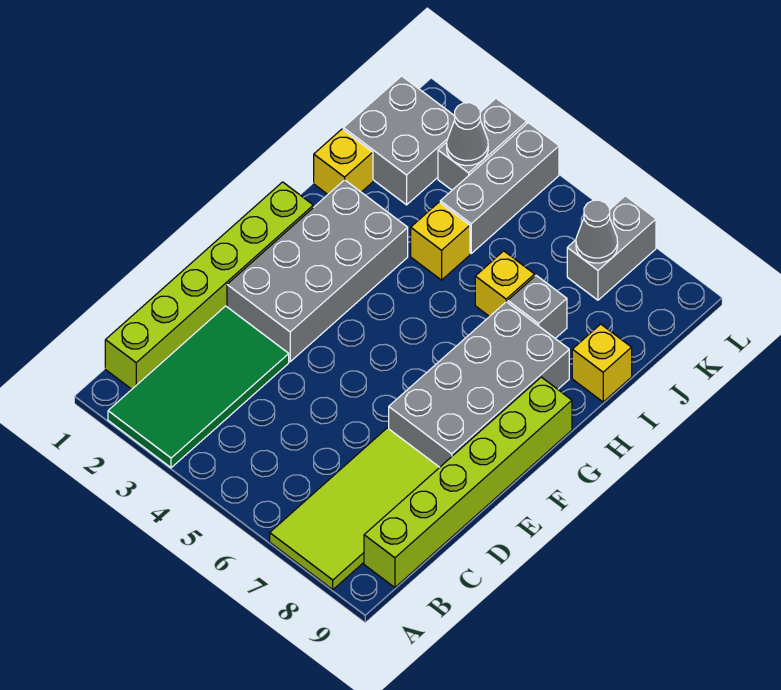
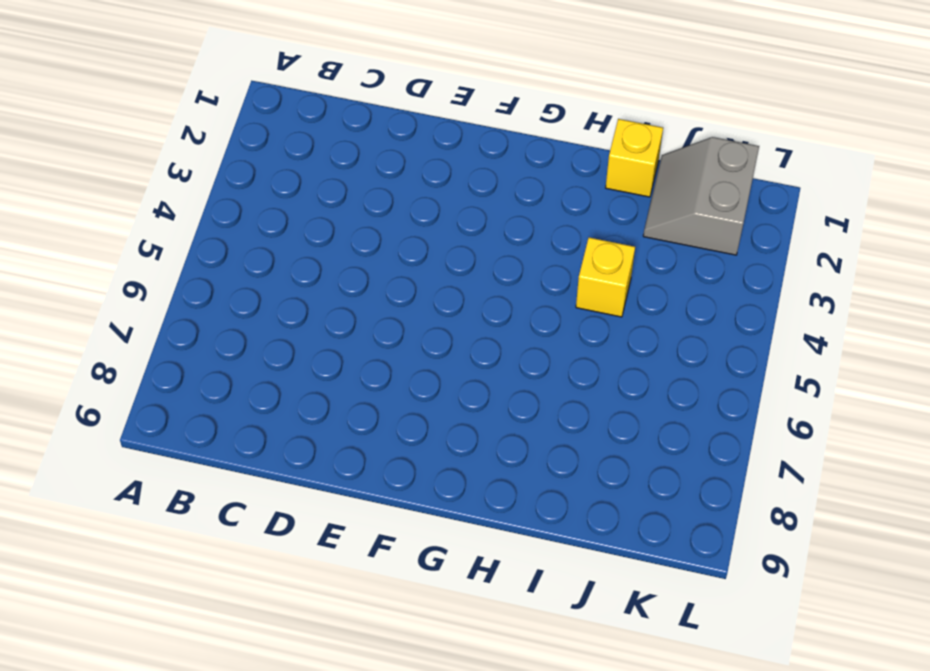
grey slope J1:K2 level 1 top K -> grey brick J1:K2 level 1
none -> green tile A2:D3 level 1
none -> lime tile A7:D8 level 1
none -> lime brick B1:G1 level 1

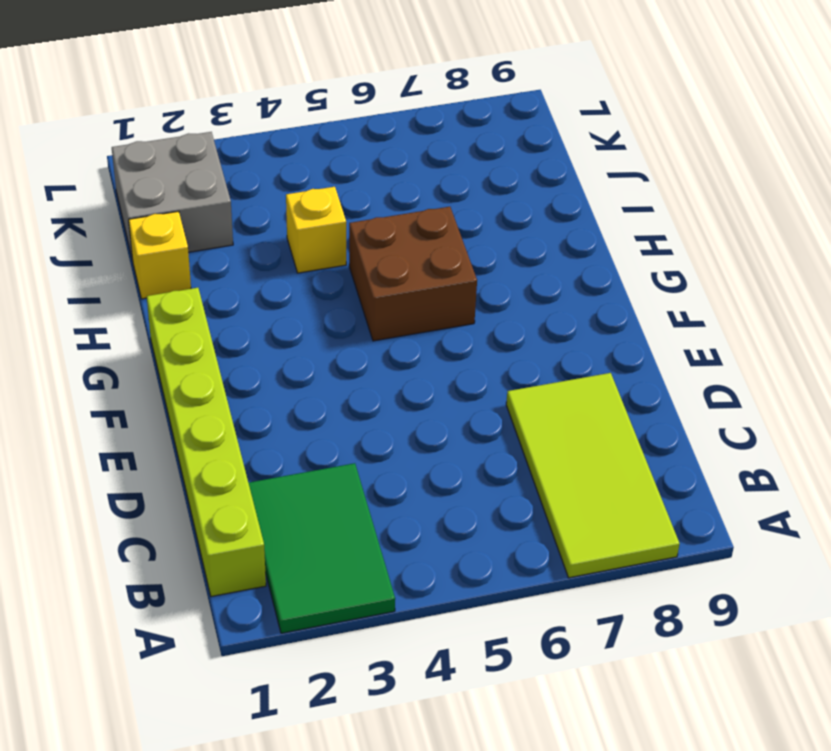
green tile A2:C3 level 1 -> green tile A2:D3 level 1
brown brick G5:H6 level 1 -> none
none -> lime brick B9:G9 level 1
none -> grey brick E2:H3 level 1
none -> grey brick E7:H8 level 1

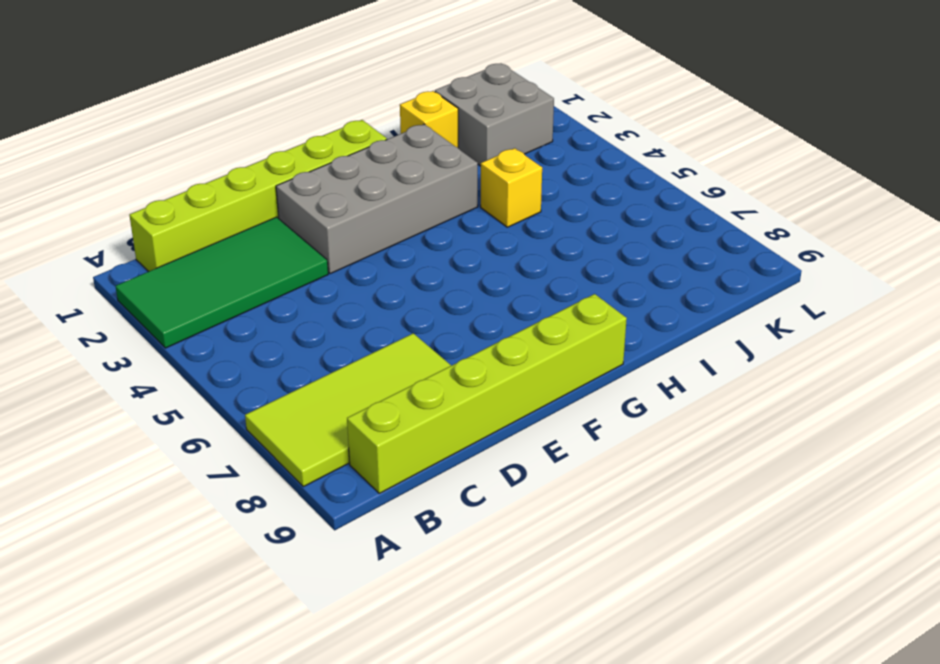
none -> grey brick E7:H8 level 1
none -> yellow brick I6 level 1
none -> grey brick I7 level 1

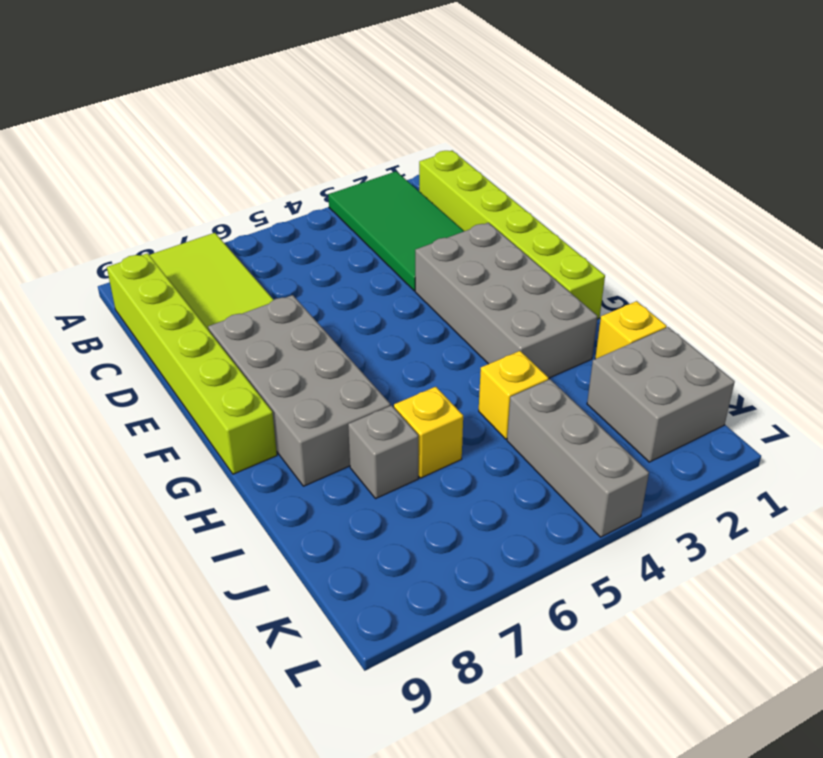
none -> yellow brick I9 level 1
none -> grey brick K3:L3 level 1
none -> grey brick K7:L7 level 1

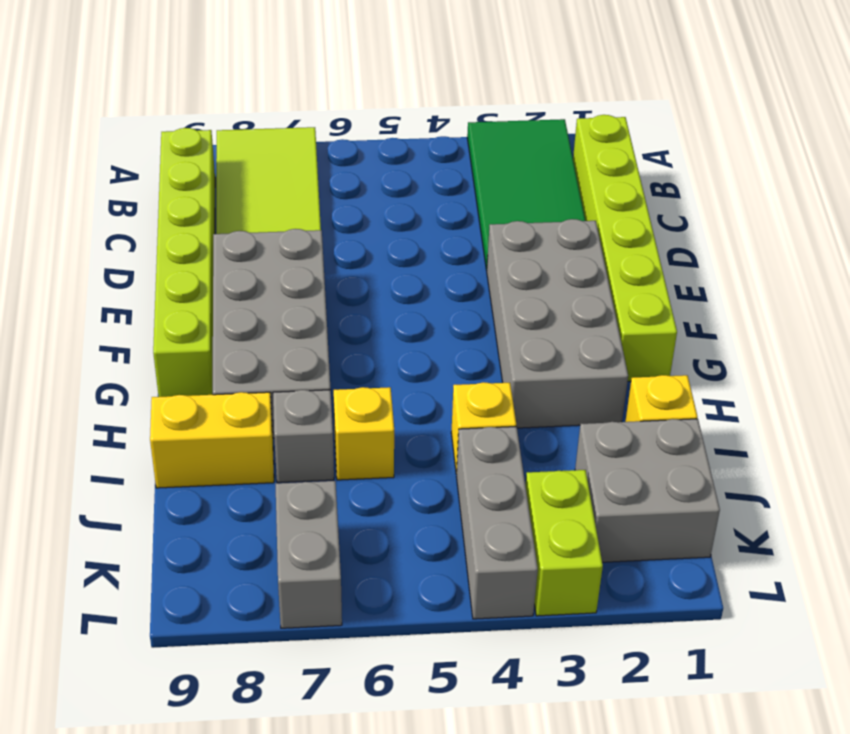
yellow brick I8:I9 level 1 -> yellow brick I9 level 1
lime brick K3:L3 level 1 -> grey brick K3:L3 level 1
none -> grey cone K3 level 2
none -> grey cone K7 level 2

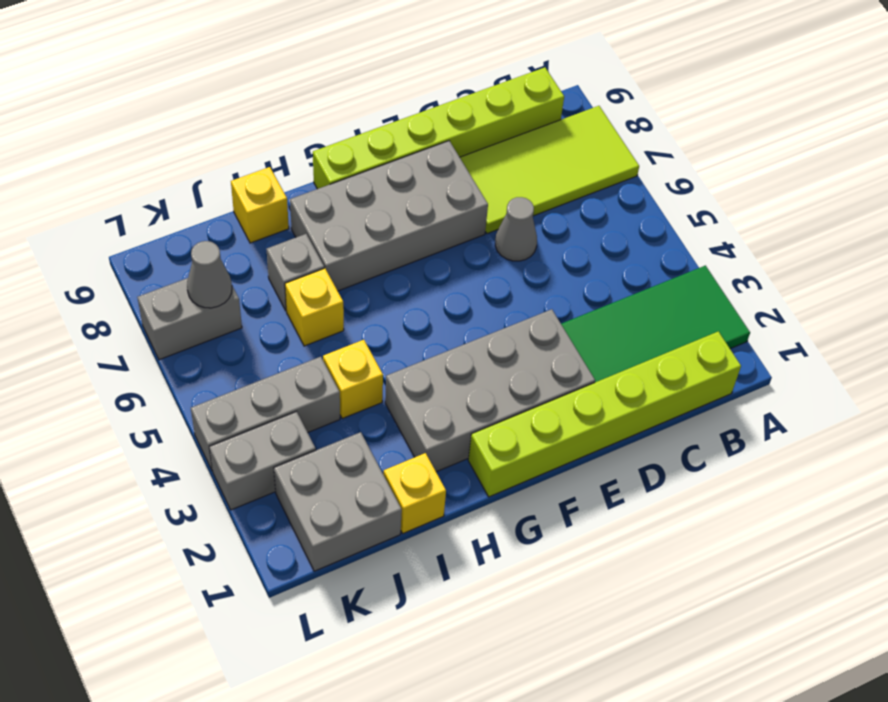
grey cone D6 level 1 -> grey cone K3 level 2

